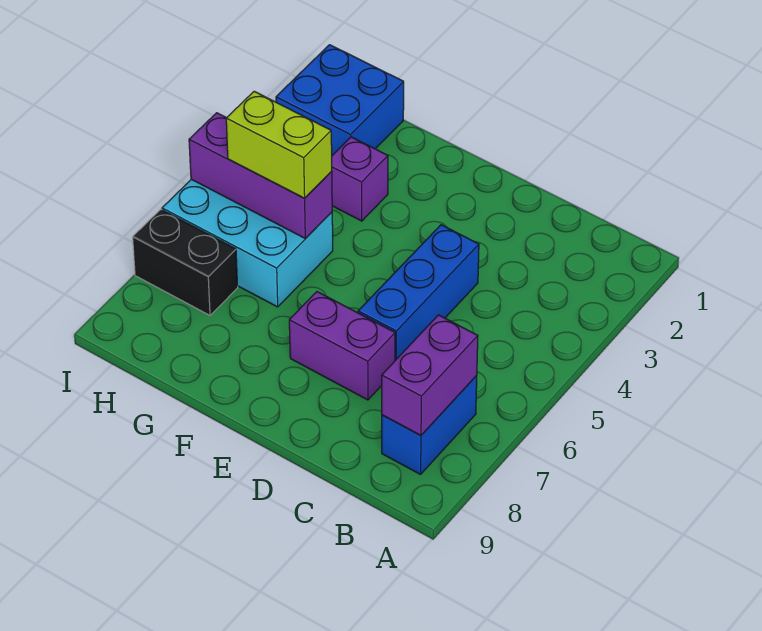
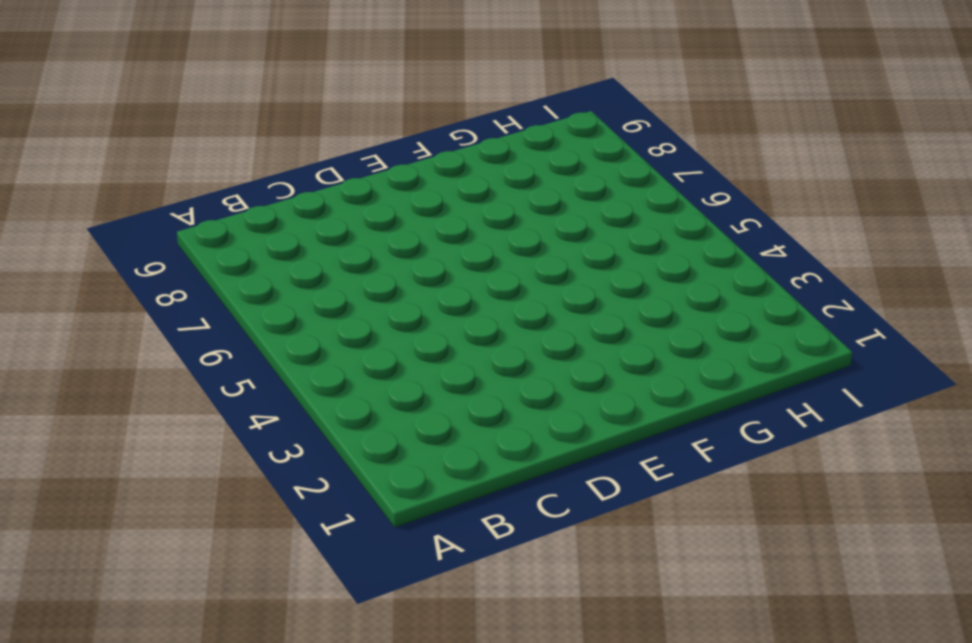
none -> blue brick B7:B8 level 1
none -> blue brick D4:D6 level 1

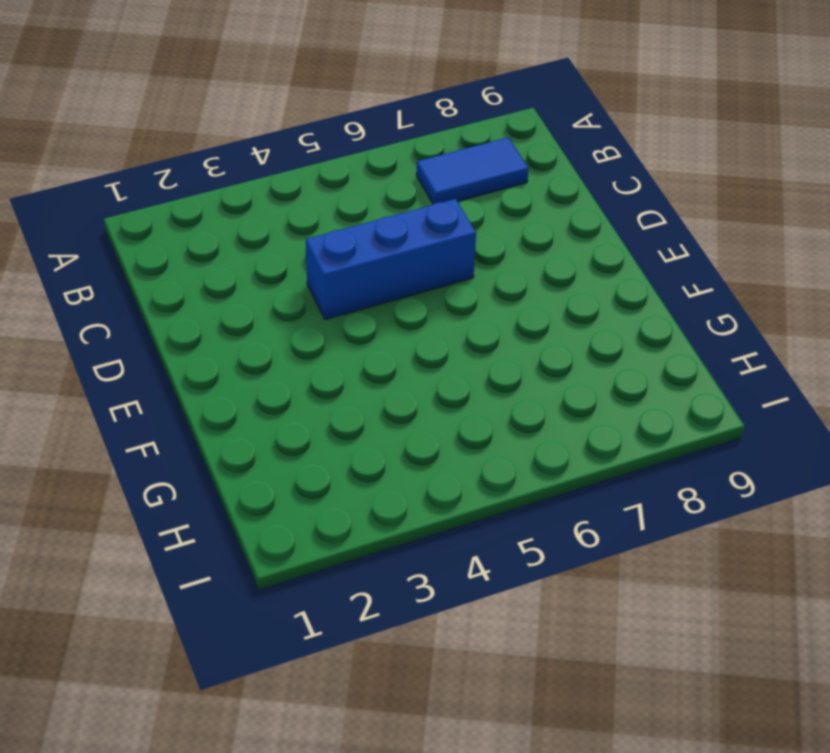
blue tile B7:B8 level 1 -> blue brick B7:B8 level 1
none -> purple brick D7:E7 level 1
none -> purple brick G3 level 1

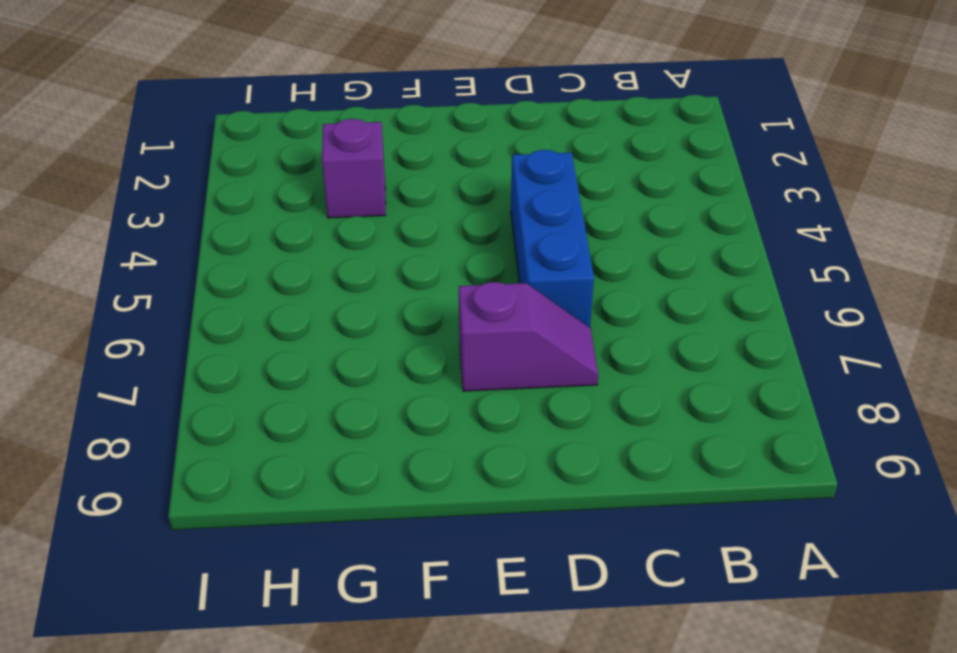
purple slope D7:E7 level 1 top E -> purple brick D7:E7 level 1
none -> blue brick B7:B8 level 1
none -> cyan brick G5:I6 level 1

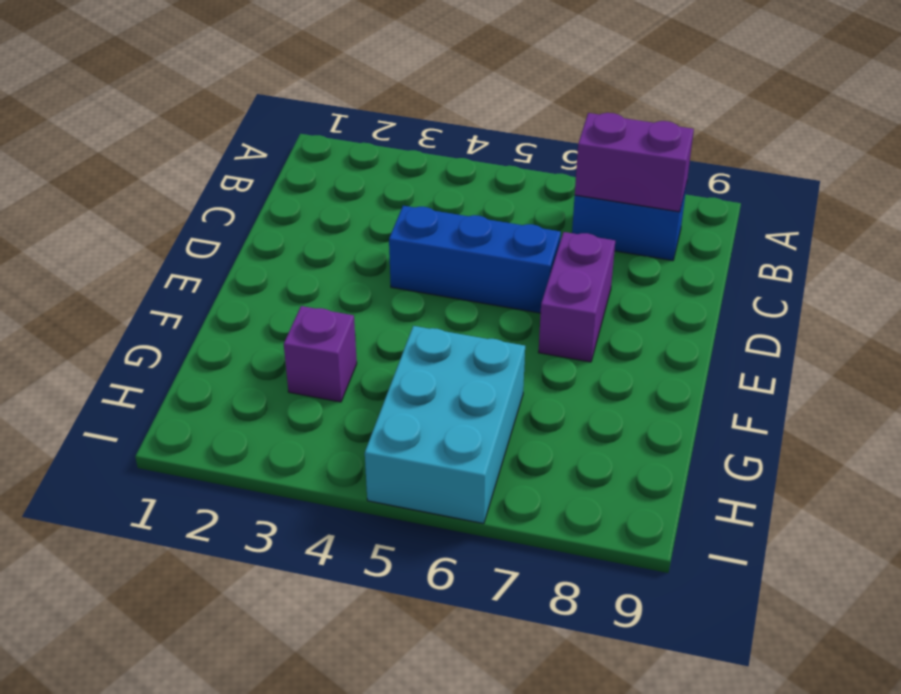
none -> blue brick H1:I2 level 1
none -> black brick H7:I7 level 1

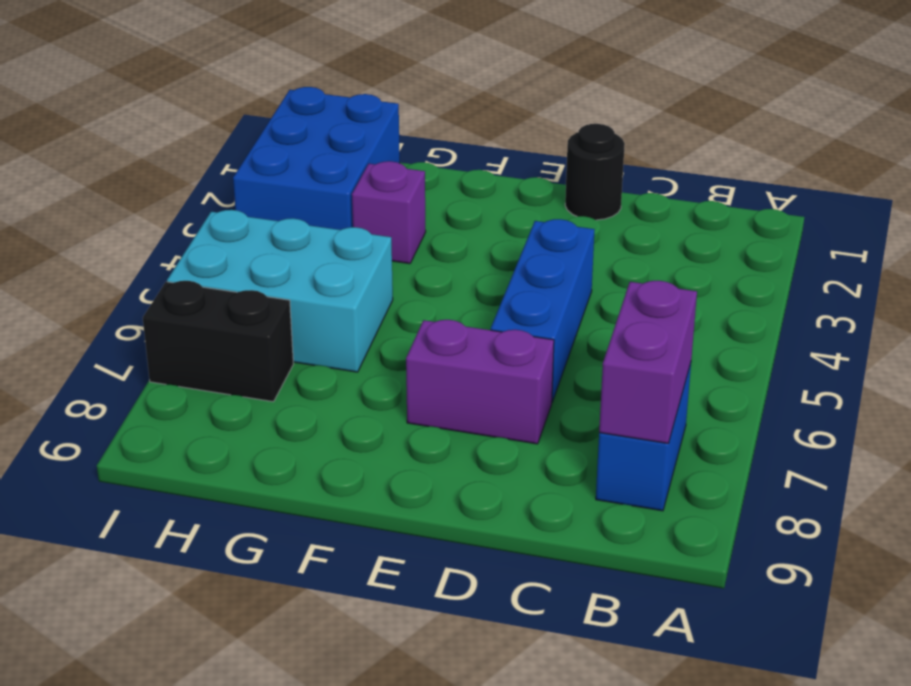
black round brick D1 level 1 -> none
blue brick H1:I3 level 1 -> blue brick H1:I2 level 1
none -> purple brick G5:I5 level 2
none -> lime brick G5:H5 level 3

